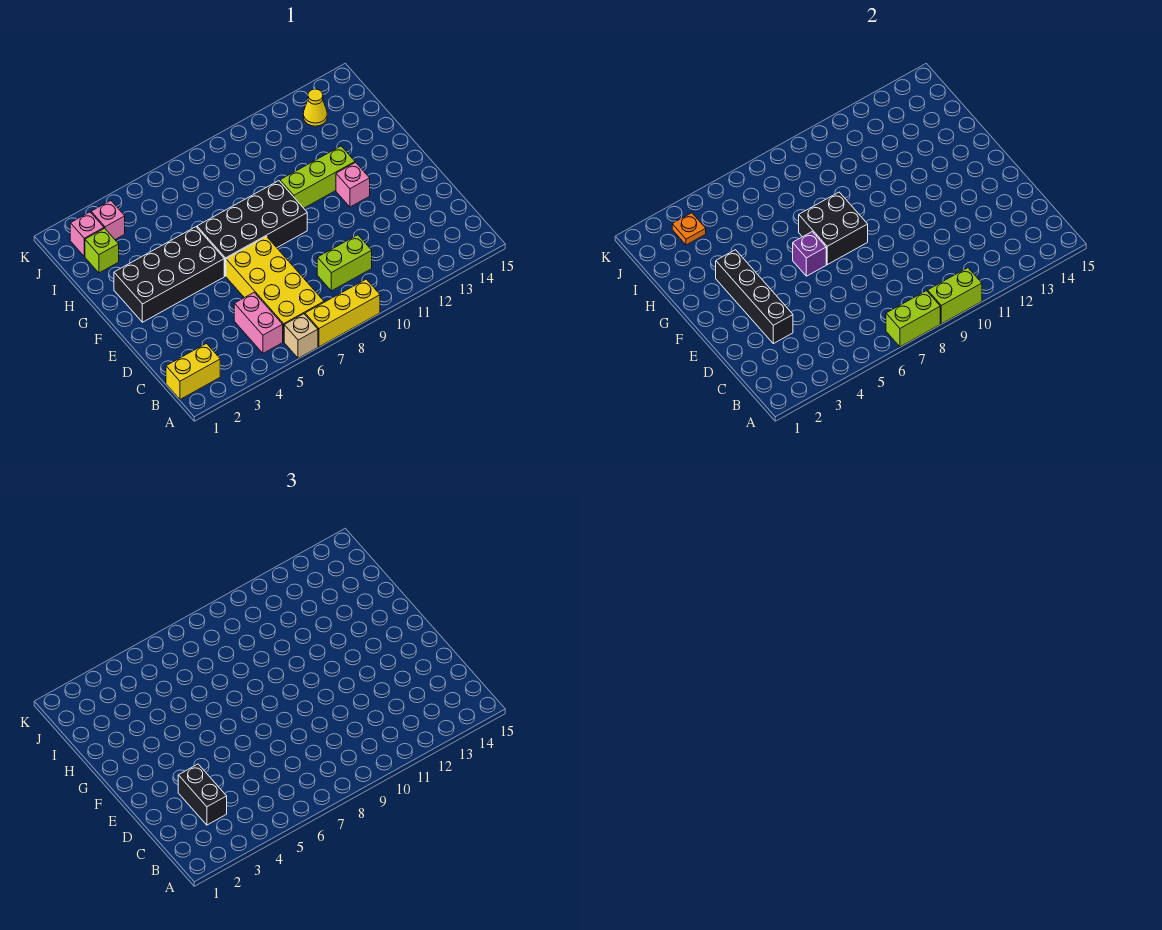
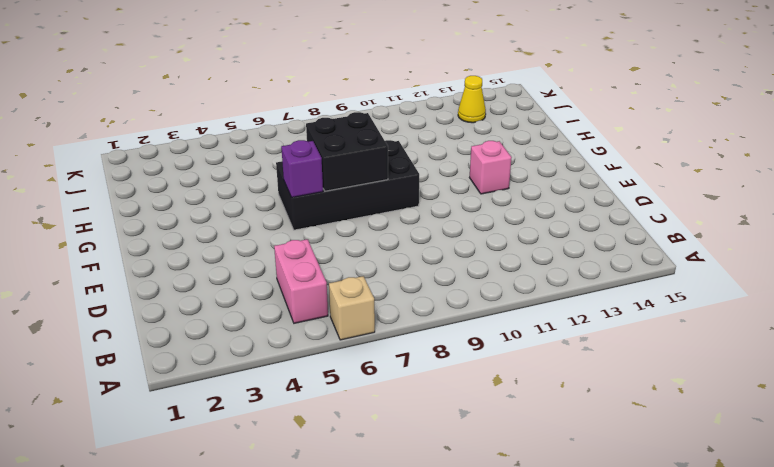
none -> yellow brick A7:A9 level 1
none -> yellow brick B1:B2 level 1
none -> yellow brick B6:E7 level 1

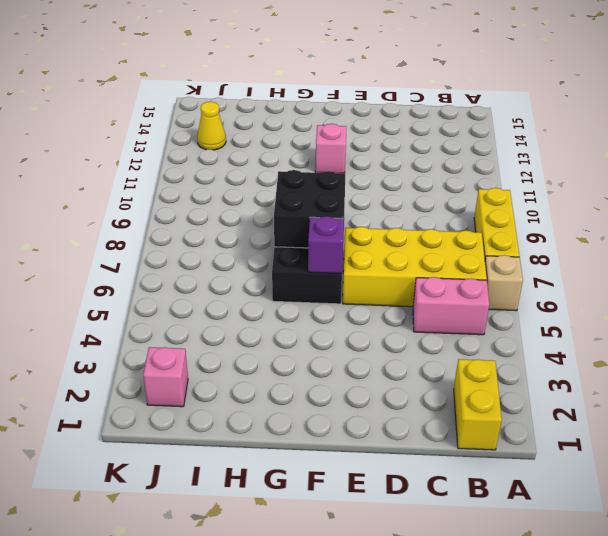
none -> lime brick C9:C10 level 1
none -> black brick F2:G5 level 1
none -> lime brick G10:G12 level 1

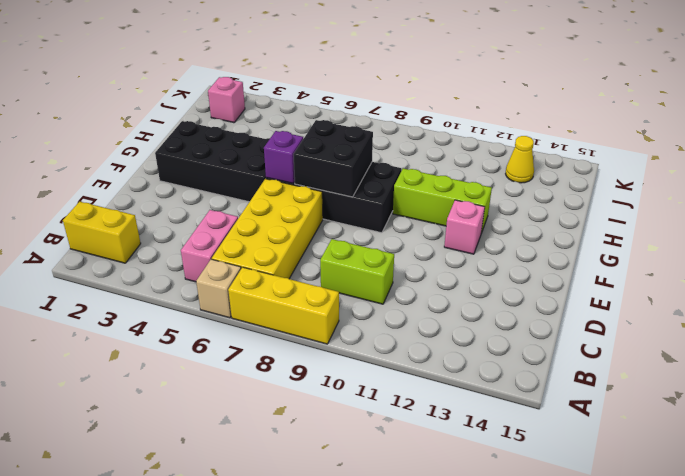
none -> lime brick I2 level 1
none -> pink brick J3 level 1
none -> lime brick A7:A8 level 2

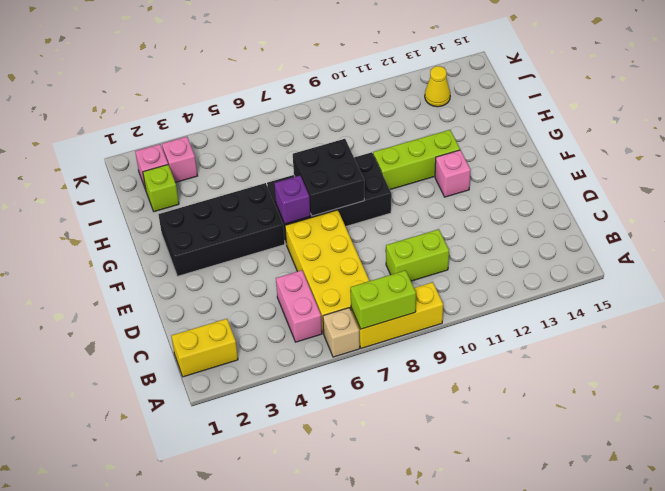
none -> lime brick A9:A10 level 2
none -> black brick D3:G3 level 2
none -> orange plate J3 level 2

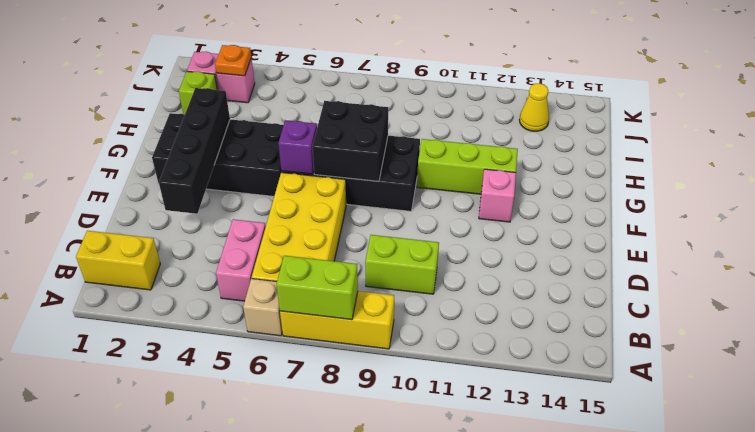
none -> lime brick A9:A10 level 2
none -> black brick C3:D3 level 3

